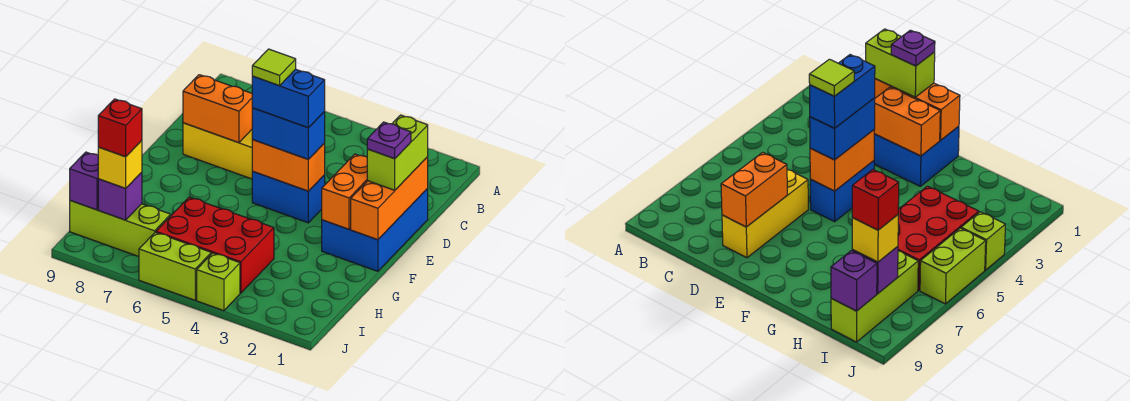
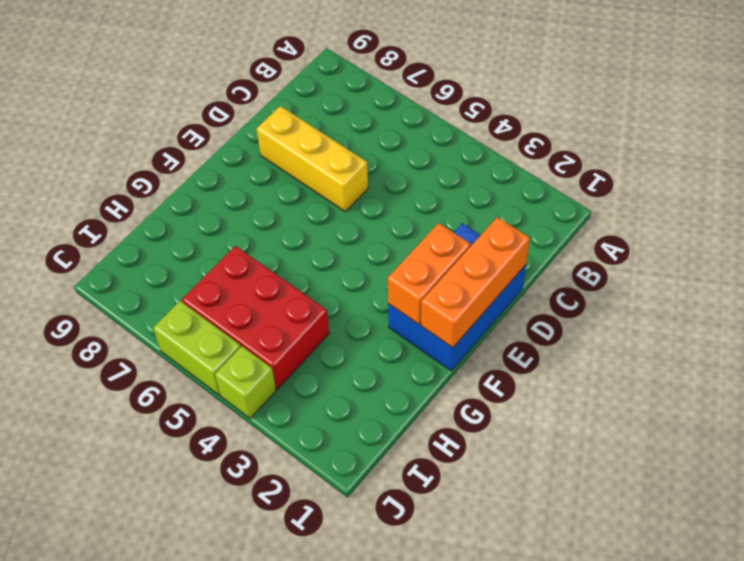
none -> blue brick E4:E5 level 1
none -> lime brick I7:I9 level 1
none -> orange brick D7:D8 level 2

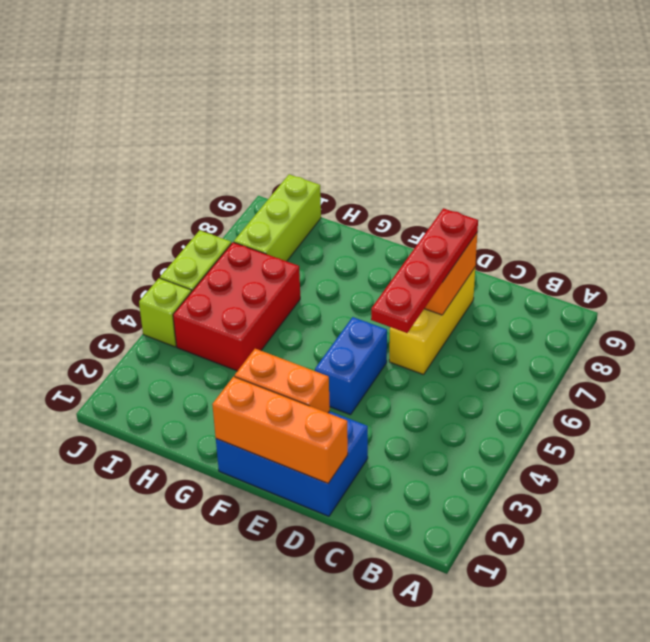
red plate D5:D8 level 3 -> none
none -> orange brick E4:E5 level 2
none -> purple brick I8 level 2
none -> purple brick I9 level 2

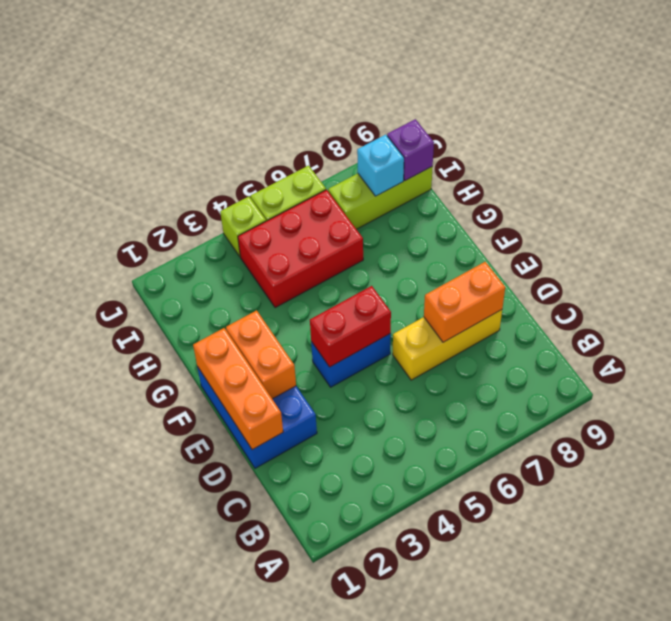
red brick E4:E5 level 2 -> orange brick E4:E5 level 2
cyan brick I8 level 2 -> purple brick I8 level 2
none -> lime brick D1:E1 level 3
none -> blue brick E4:E5 level 3
none -> yellow brick I8 level 3

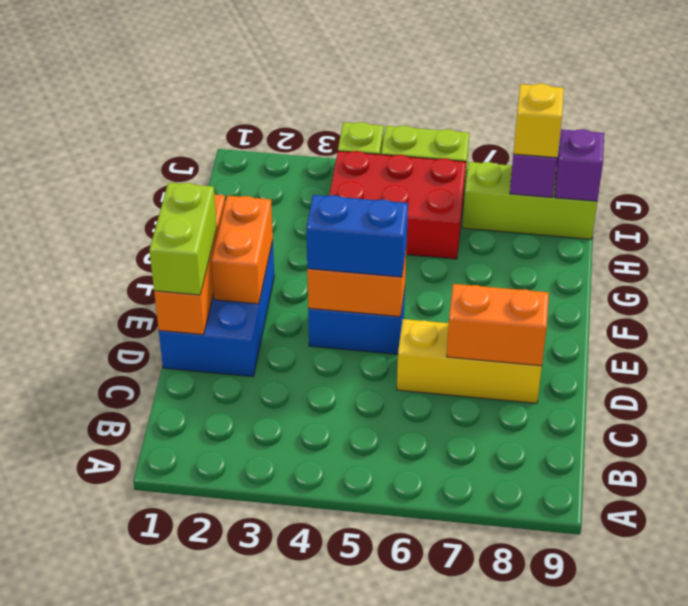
none -> purple plate E1 level 4
none -> blue brick E4:E5 level 4
none -> red brick I8 level 4

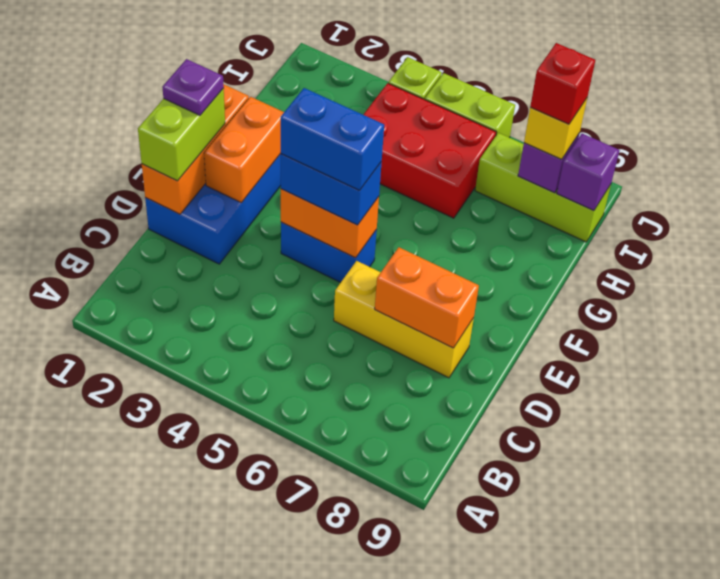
none -> lime tile E5 level 5

